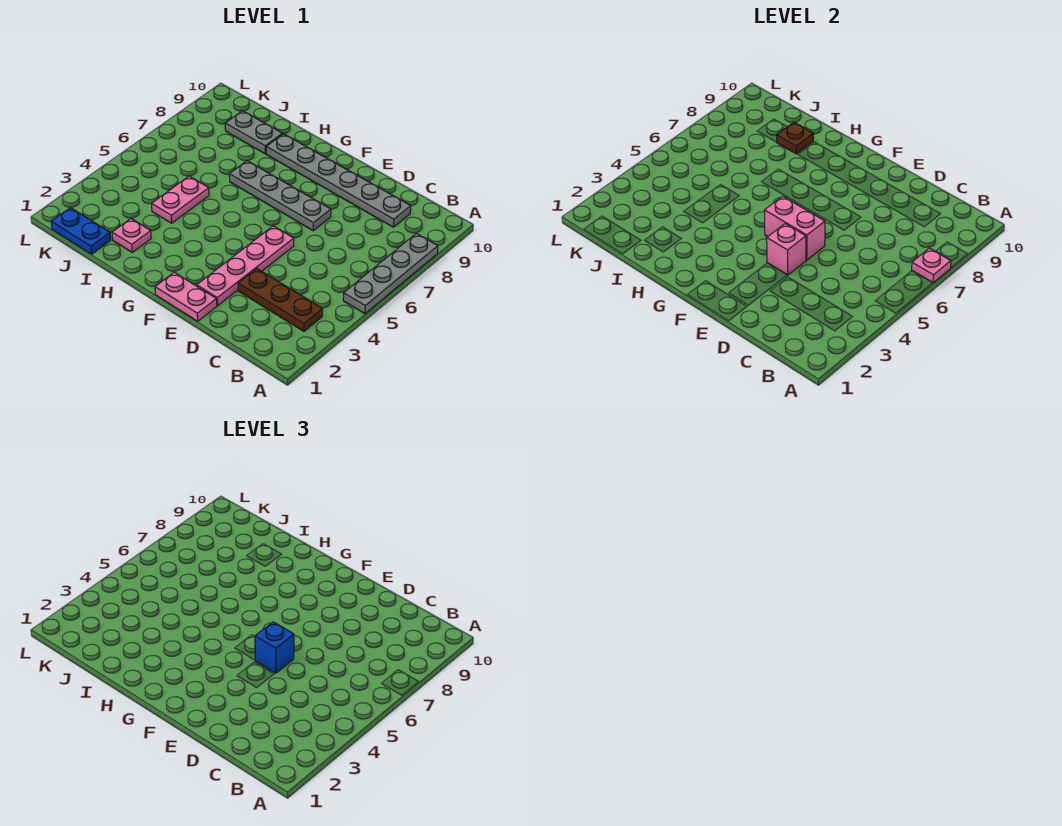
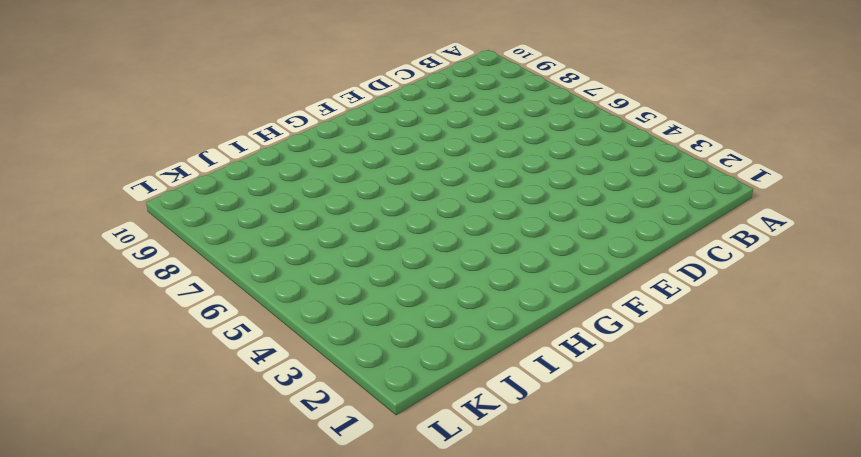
none -> grey plate A5:A8 level 1
none -> brown plate B3:D3 level 1
none -> grey plate C9:H9 level 1

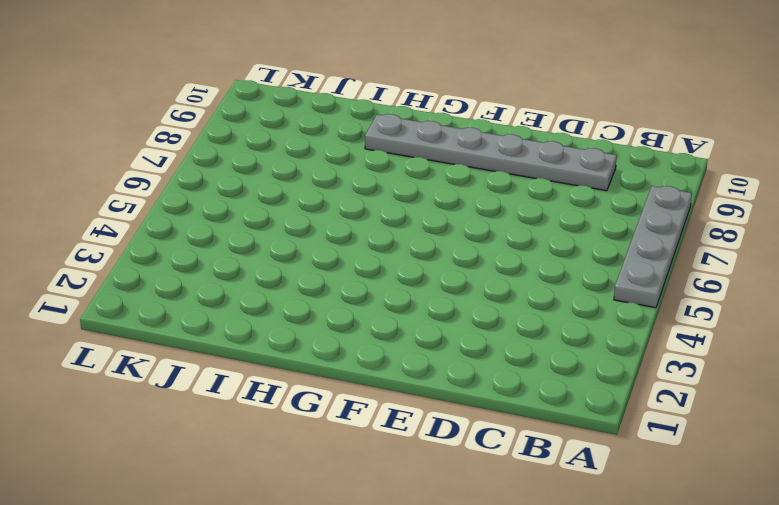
none -> brown plate B3:D3 level 1
none -> pink plate E1:F1 level 1
none -> pink plate E2:E5 level 1

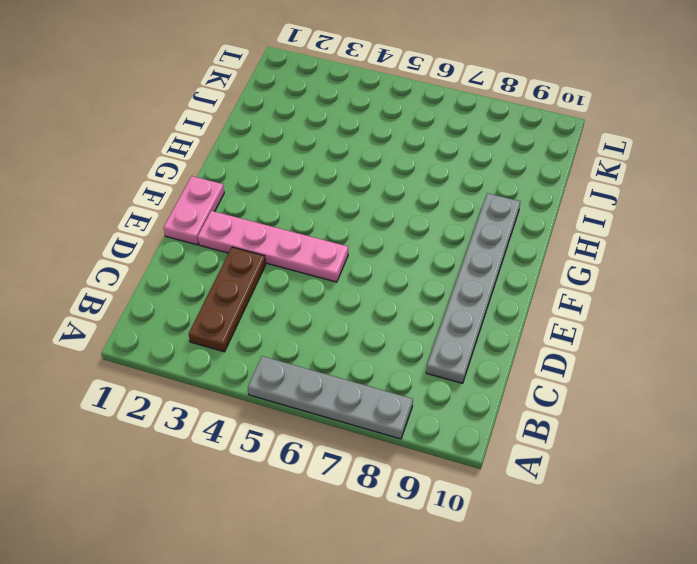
none -> grey plate E7:H7 level 1
none -> pink plate I2 level 1
none -> pink plate I4:I5 level 1

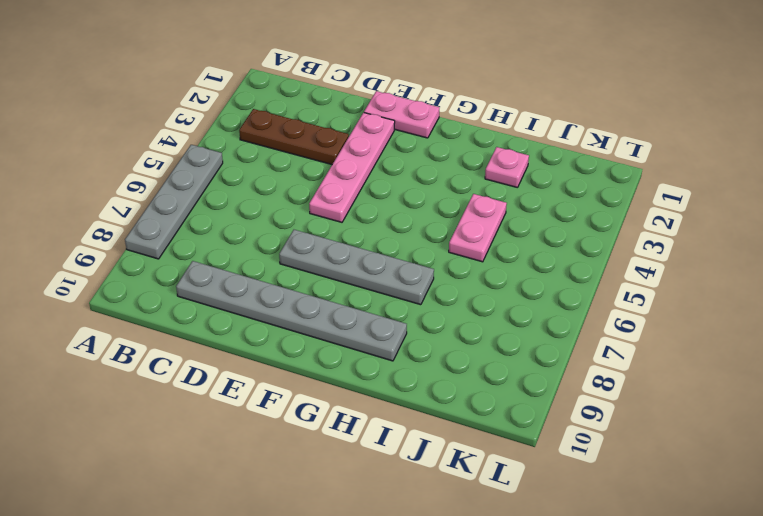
none -> grey plate I9:J9 level 1
none -> blue plate J1:K1 level 1
none -> pink plate A7 level 2

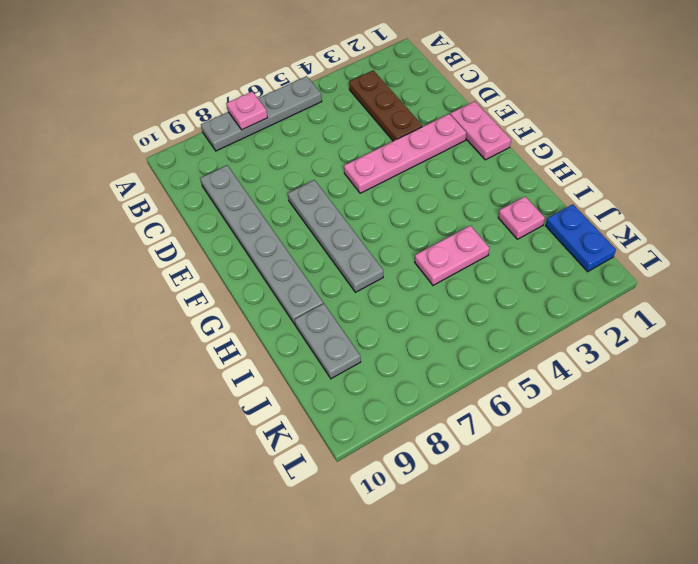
none -> pink brick E4 level 2
none -> pink brick E5:F5 level 2
none -> brown plate I9 level 2

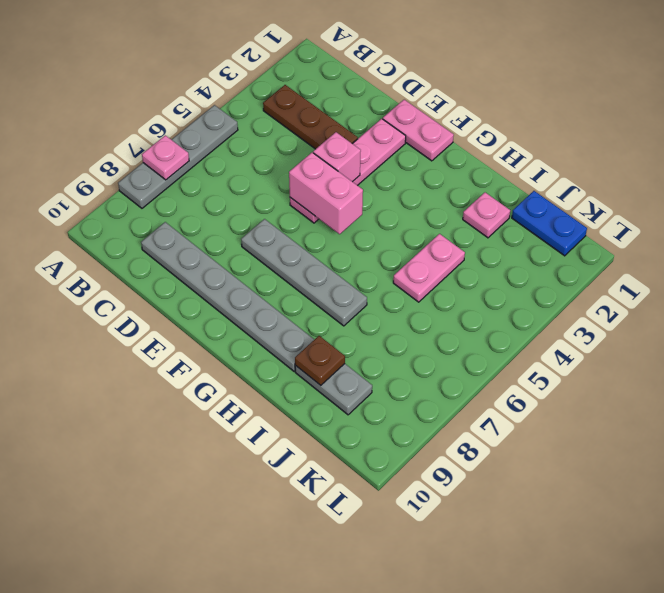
none -> blue brick E5 level 3

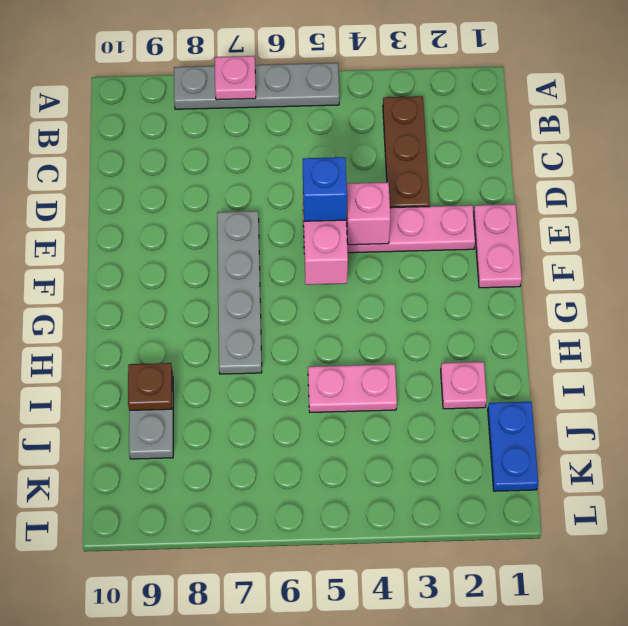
none -> grey plate C9:H9 level 1

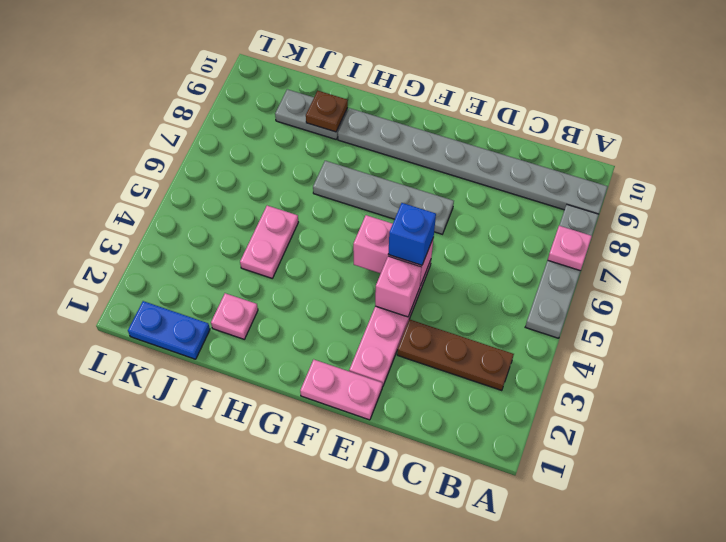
grey plate A9:H9 level 1 -> grey plate C9:H9 level 1

